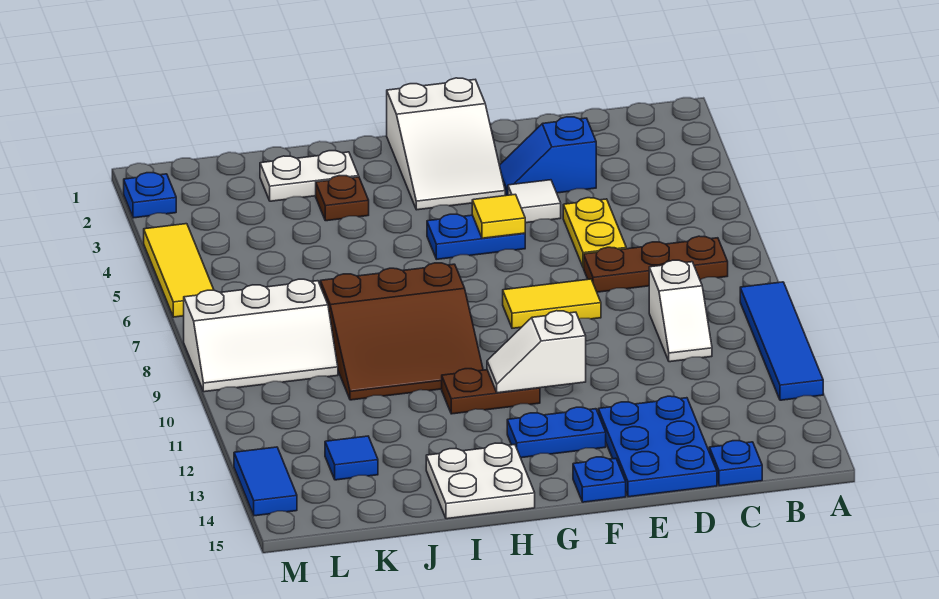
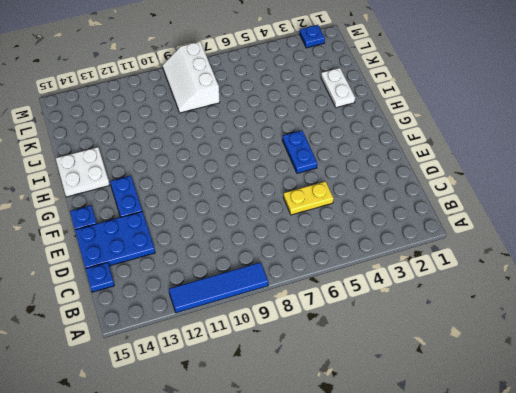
none -> brown plate B7:D7 level 1
none -> white slope C9:C10 level 1 top 9
none -> blue slope D3:E3 level 1 top D

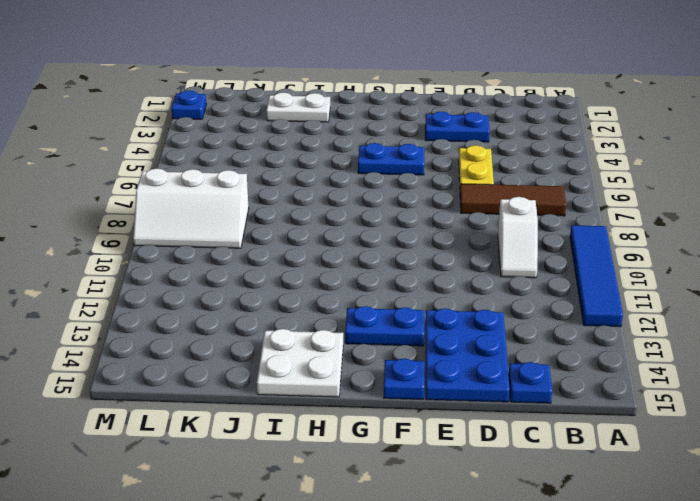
brown tile B7:D7 level 1 -> brown plate B7:D7 level 1
blue plate D3:E3 level 1 -> blue slope D3:E3 level 1 top D
none -> white tile E4 level 1
none -> yellow tile E8:F8 level 1
none -> white slope F1:G3 level 1 top 1

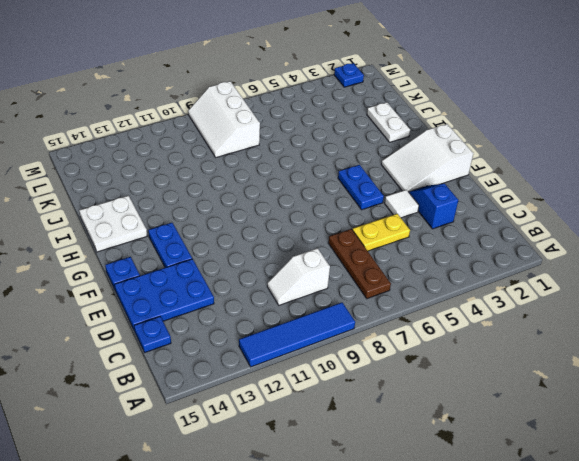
none -> yellow tile E8:F8 level 1
none -> brown plate G11:H11 level 1
none -> brown slope H8:J10 level 1 top 8

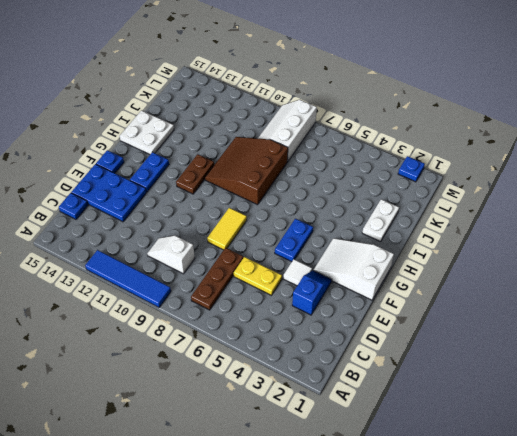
none -> brown plate I3 level 1
none -> blue tile K13 level 1
none -> yellow tile M4:M6 level 1

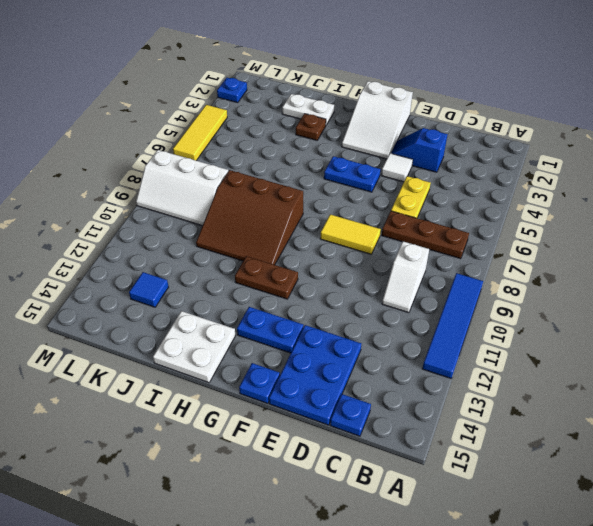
none -> blue tile M13:M14 level 1
none -> yellow tile F5 level 2
none -> white slope F11:G11 level 2 top F

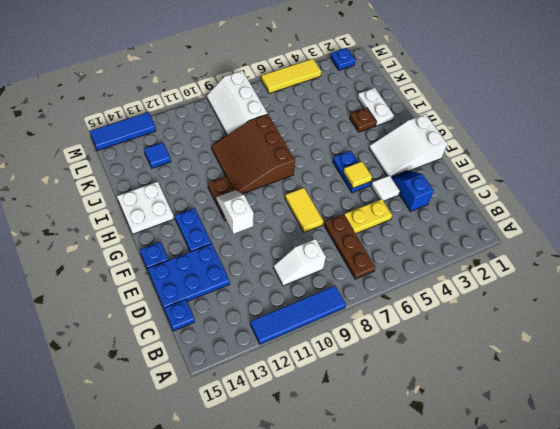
blue tile M13:M15 level 1 -> blue tile M13:M14 level 1

